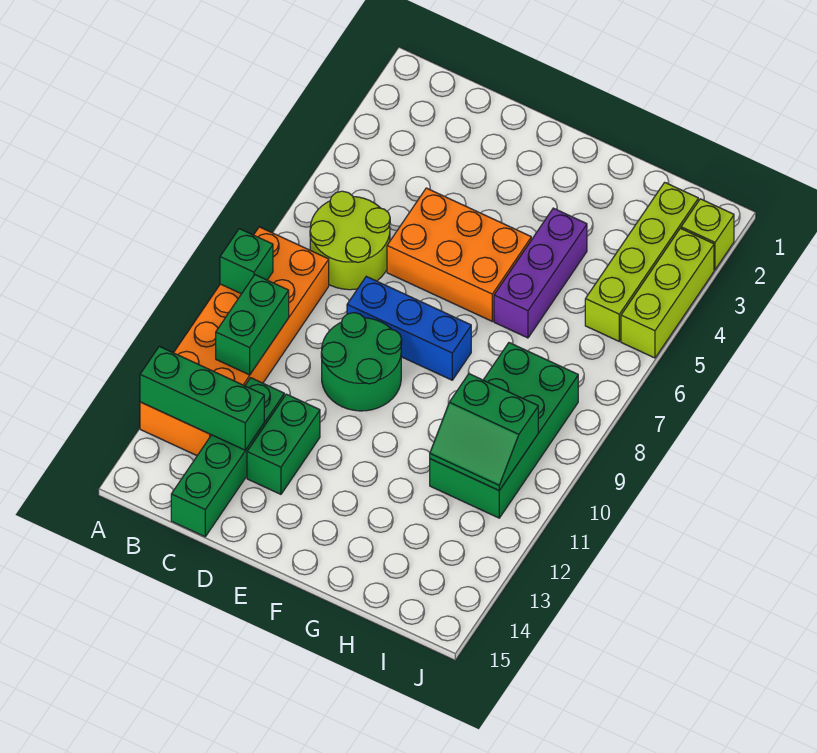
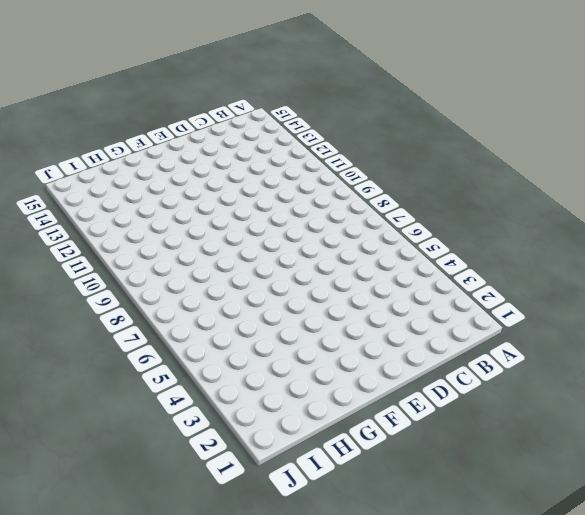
none -> orange brick A8:B13 level 1
none -> lime round brick B6:C7 level 1
none -> green brick C12:C15 level 1

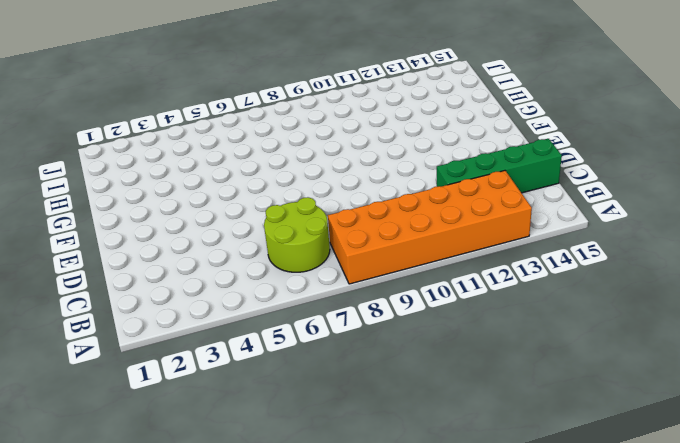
none -> orange brick D5:F6 level 1
none -> blue brick D8:F8 level 1
none -> green round brick D9:E10 level 1

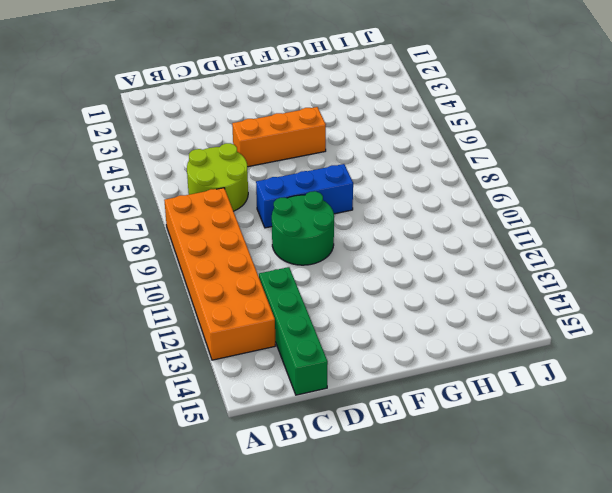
orange brick D5:F5 level 1 -> orange brick D5:F6 level 1
none -> green brick D12:D13 level 1
none -> purple brick G4:G6 level 1
none -> green brick H8:I11 level 1

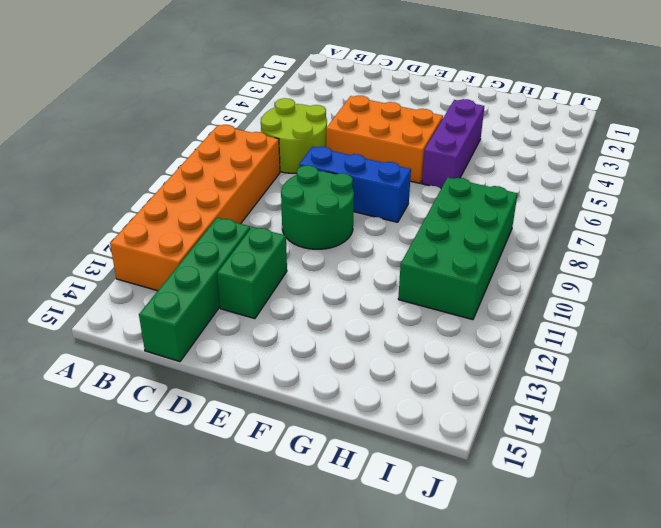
none -> lime brick I2:I5 level 1
none -> lime brick J2 level 1
none -> lime brick J3:J5 level 1

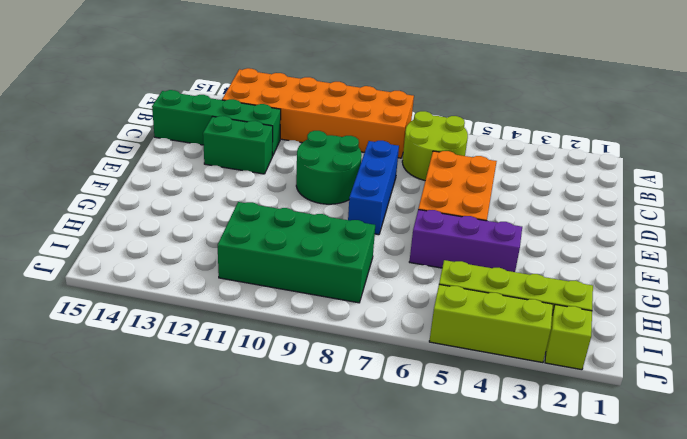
none -> green brick A9 level 2
none -> green brick A13:C13 level 2
none -> green brick B10:B11 level 2

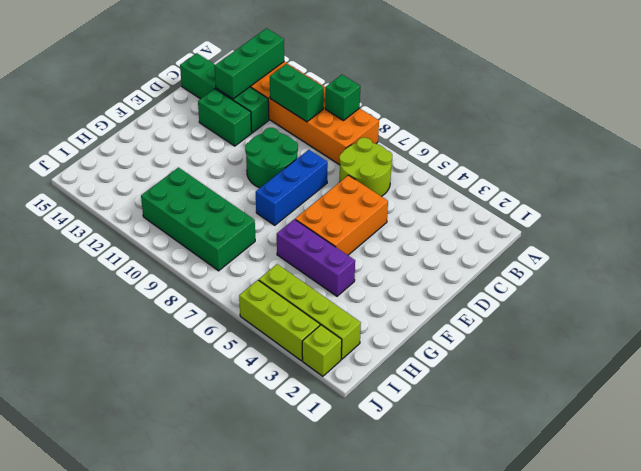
none -> green slope H10:I11 level 2 top 10

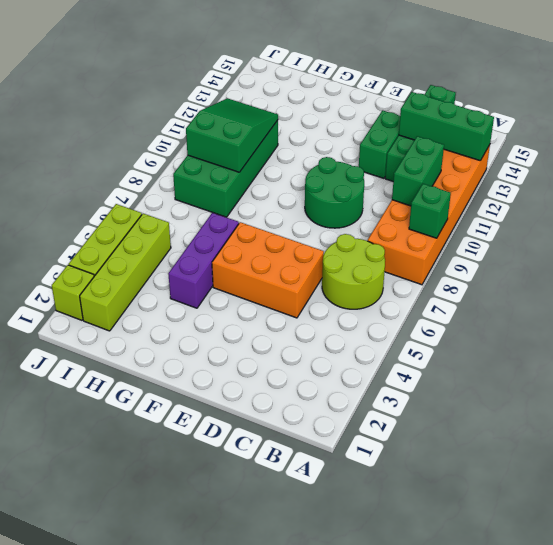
green slope H9:I11 level 2 top 9 -> green slope H10:I11 level 2 top 10
none -> blue brick D8:F8 level 1

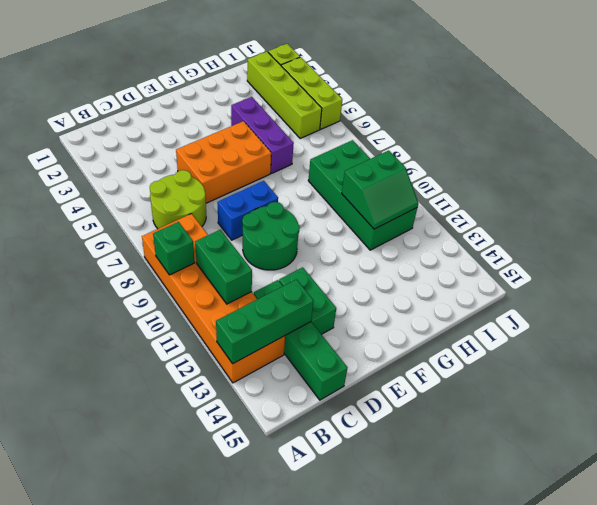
blue brick D8:E8 level 1 -> blue brick D8:F8 level 1

